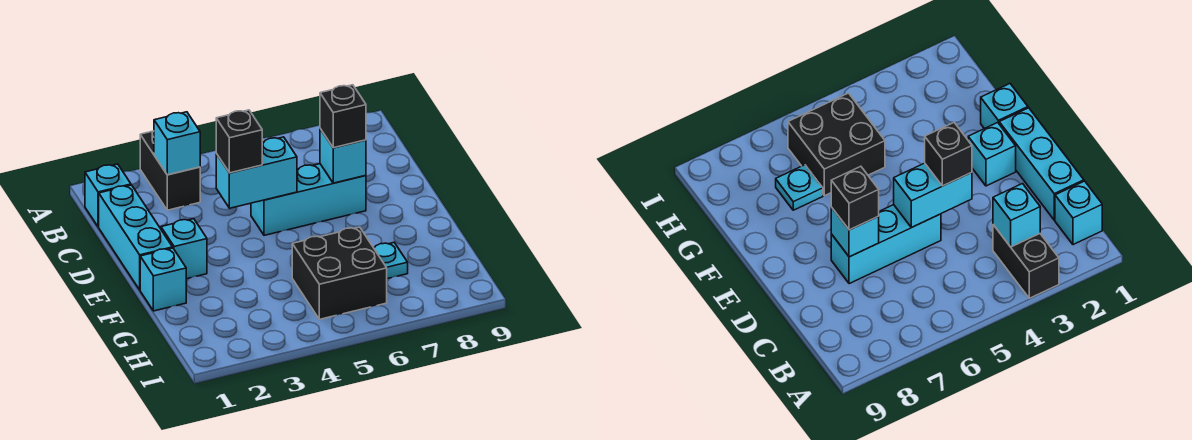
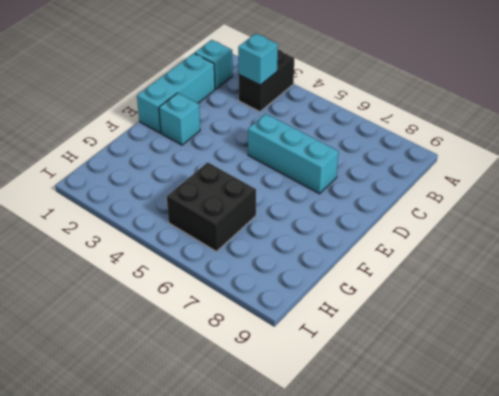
none -> cyan brick F1 level 1
none -> cyan plate G7 level 1
none -> cyan brick D4:D5 level 2

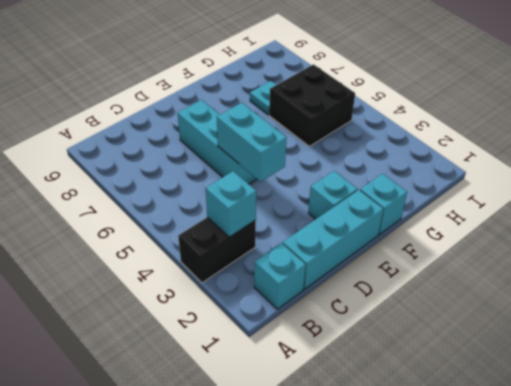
none -> cyan brick D7 level 2
none -> black brick D4 level 3
none -> black brick D7 level 3

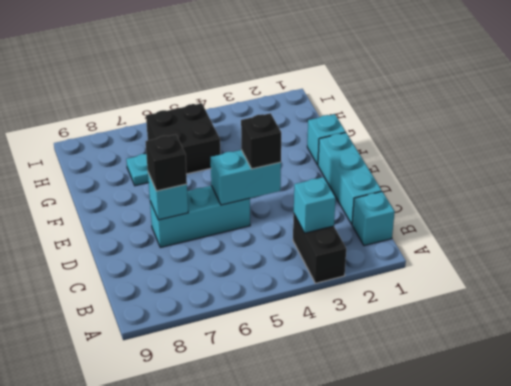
none -> cyan brick E2 level 1

